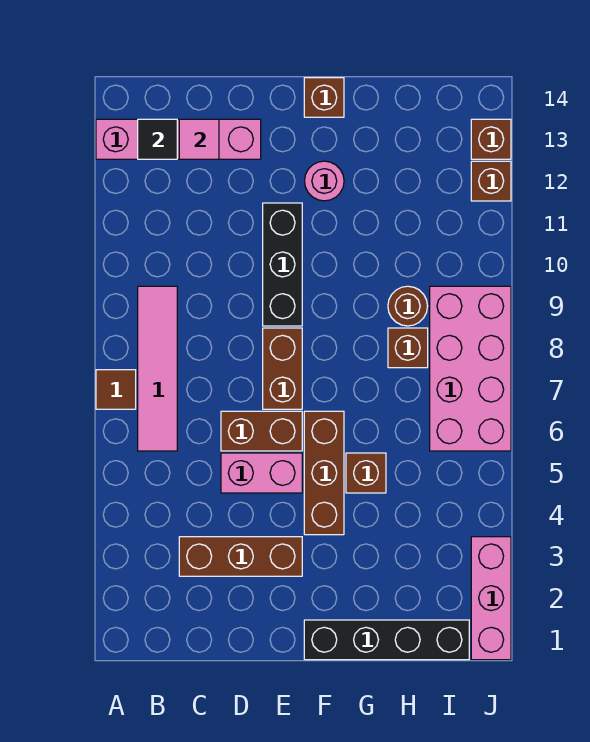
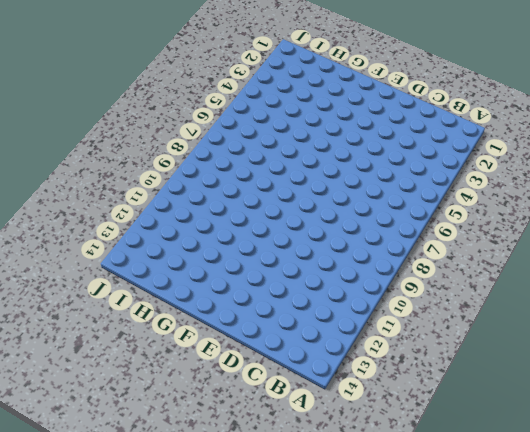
none -> brown tile A7 level 1
none -> pink brick A13:D13 level 1
none -> pink tile B6:B9 level 1

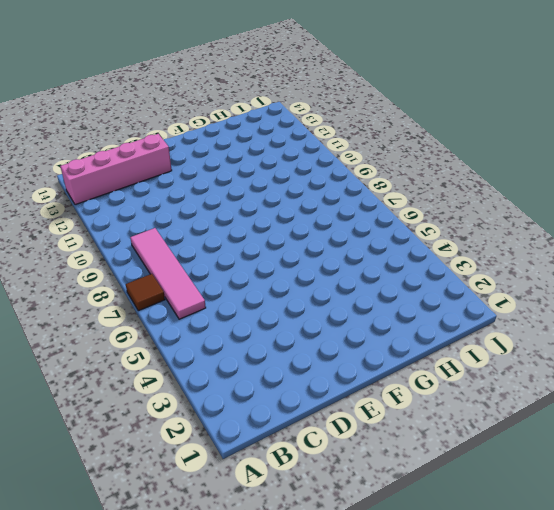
none -> brown brick C3:E3 level 1
none -> pink brick D5:E5 level 1
none -> brown brick D6:E6 level 1

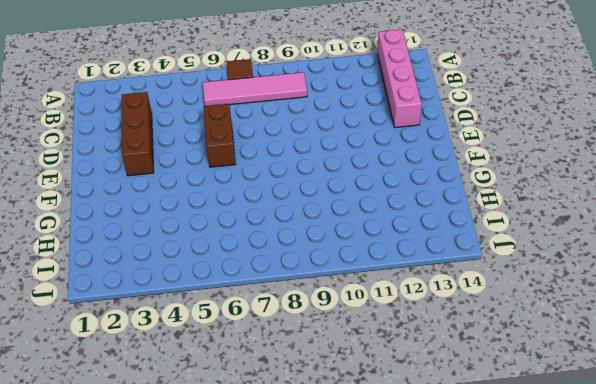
none -> pink brick D5:E5 level 1
none -> brown brick E7:E8 level 1
none -> black brick E9:E11 level 1

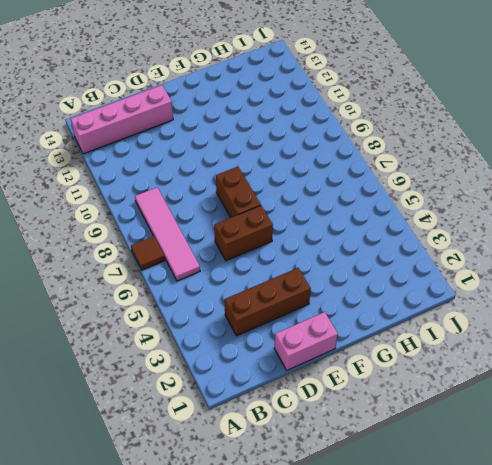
pink brick D1:E1 level 1 -> pink brick D5:E5 level 1
none -> black brick E9:E11 level 1
none -> black brick F1:I1 level 1
none -> brown brick F4:F6 level 1

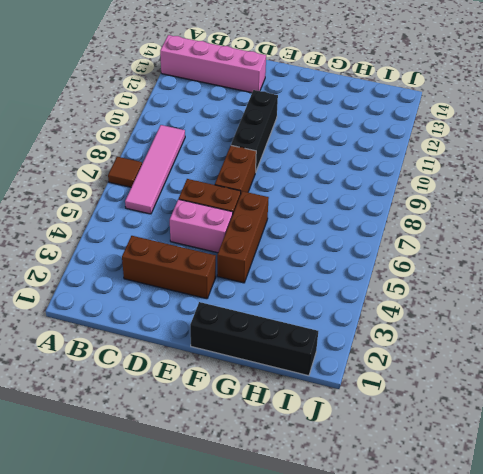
none -> pink round brick F12 level 1
none -> brown brick F14 level 1
none -> brown brick G5 level 1

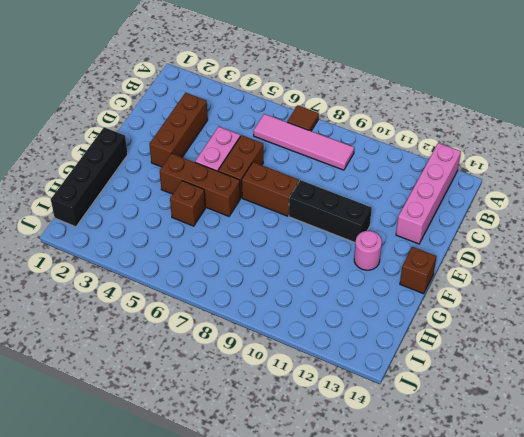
none -> brown brick H8 level 1
none -> brown round brick H9 level 1
none -> pink brick I6:J9 level 1

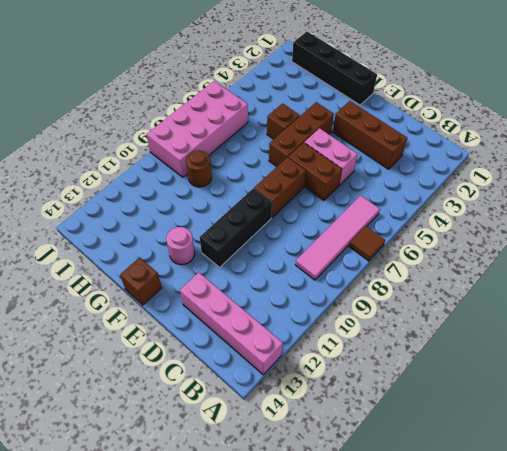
none -> brown brick H8 level 1
none -> pink brick J1:J3 level 1
none -> brown brick J12 level 1

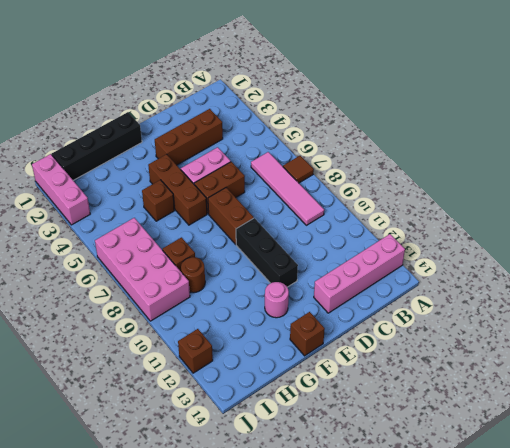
none -> brown brick J13 level 1
none -> black tile B13 level 2
none -> pink tile C13 level 2

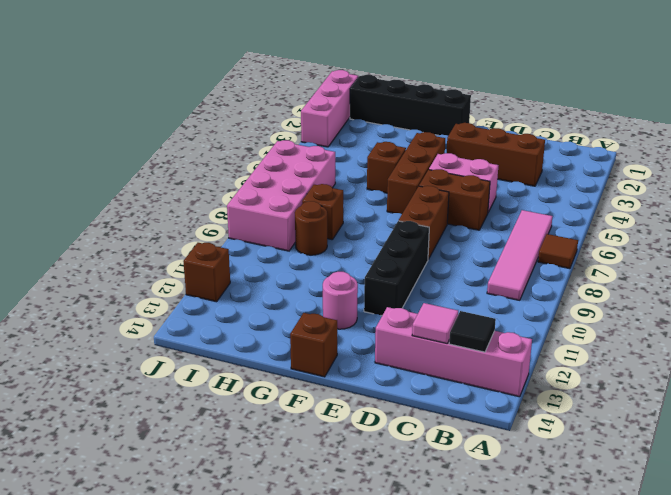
none -> brown brick J13 level 1

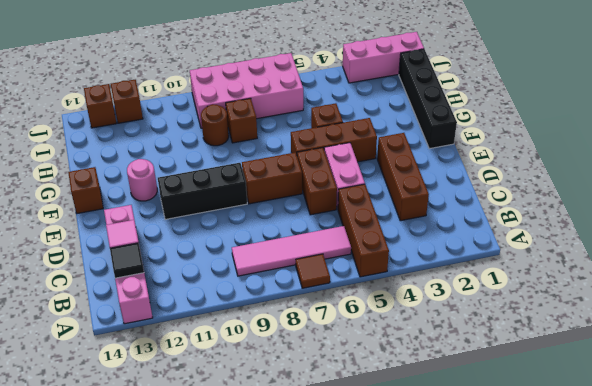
brown brick A5:C5 level 1 -> none

